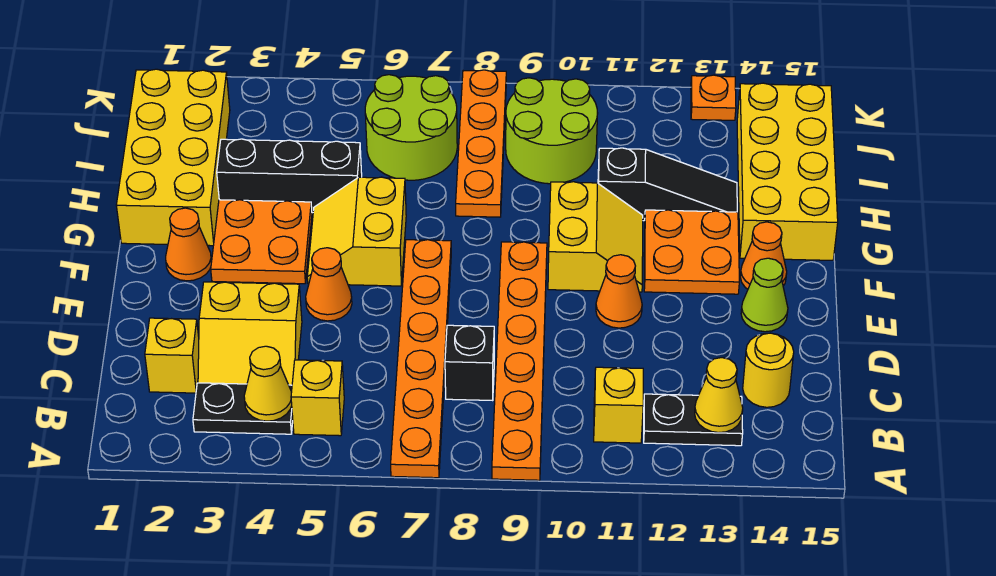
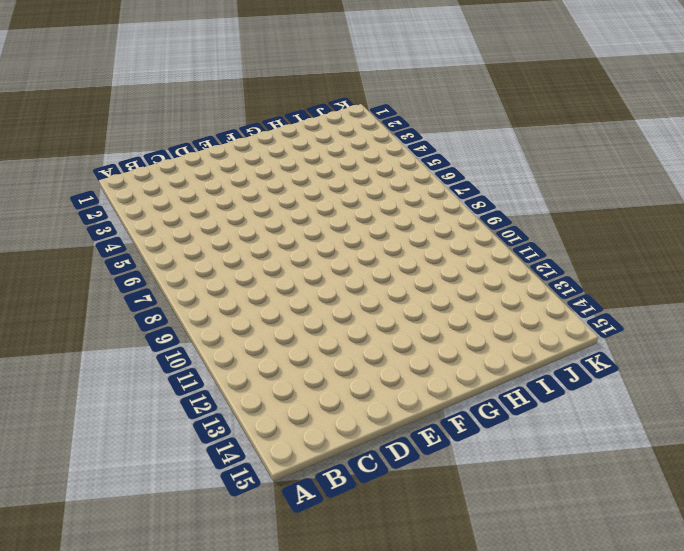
none -> orange plate A7:F7 level 1
none -> orange plate A9:F9 level 1
none -> black plate B3:B4 level 1

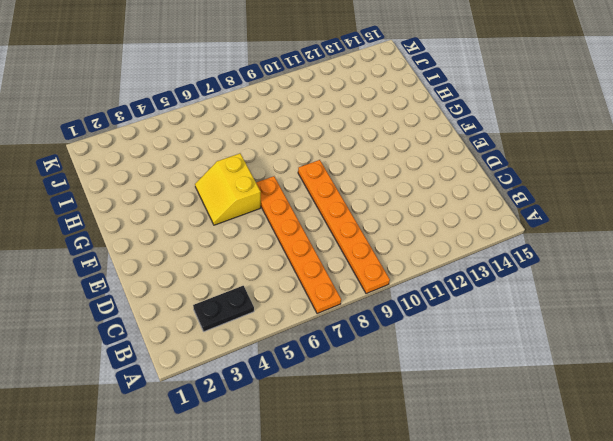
none -> yellow brick B5 level 1
none -> yellow brick B11 level 1
none -> black plate B12:B13 level 1

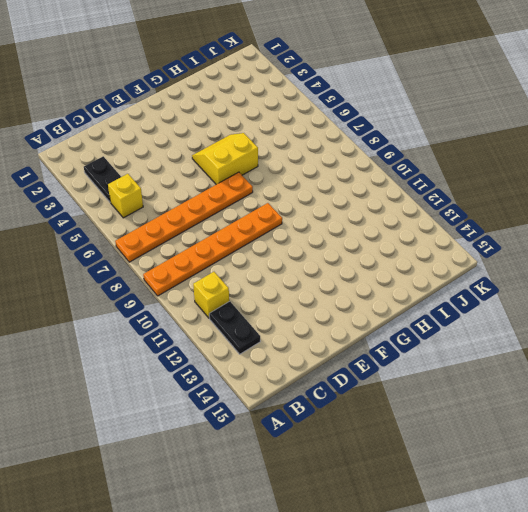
none -> yellow brick C2 level 1
none -> yellow slope C3:D4 level 1 top D
none -> black brick C8 level 1

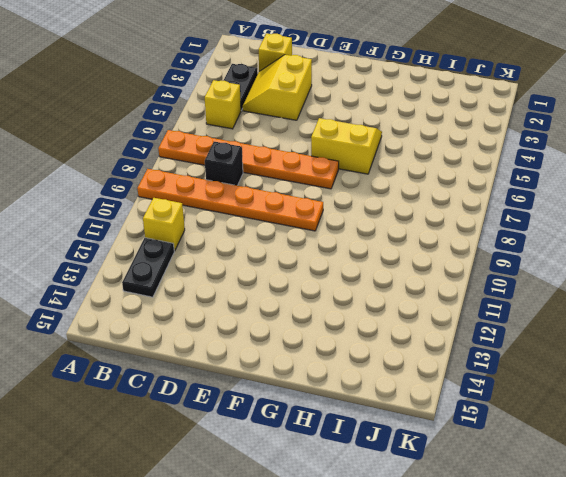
none -> yellow round brick C14 level 1
none -> orange cone E5 level 1
none -> orange cone E11 level 1

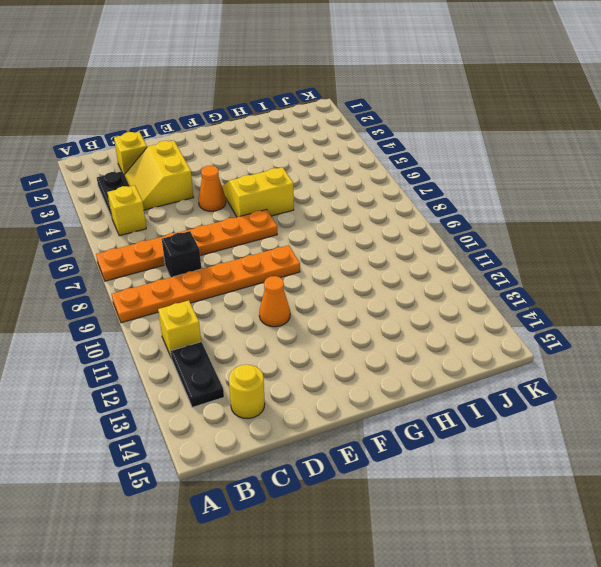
none -> lime cone E14 level 1
none -> orange cone F2 level 1
none -> orange plate F3:G4 level 1

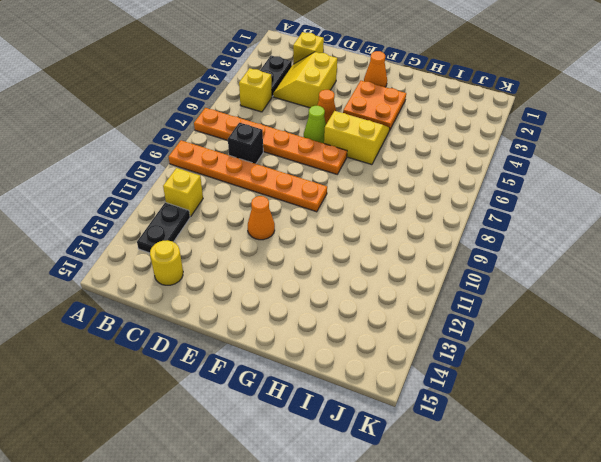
lime cone E6 level 1 -> lime cone E14 level 1
none -> yellow slope F10:G11 level 1 top 10
none -> orange plate F12:G13 level 1
none -> orange cone F14 level 1

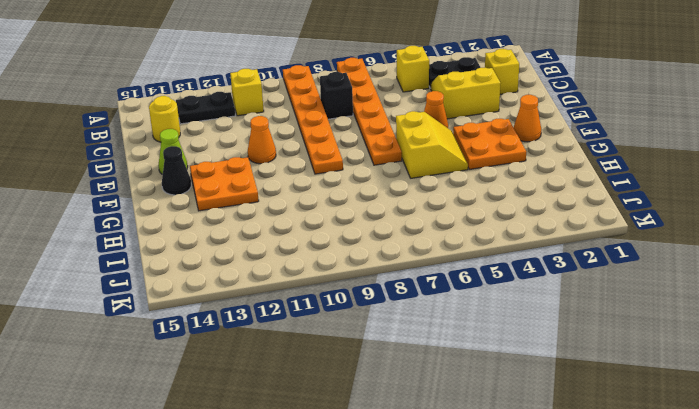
black cone F14 level 1 -> orange cone F14 level 1
none -> yellow slope F10:G11 level 1 top 10
none -> yellow brick G1:J2 level 1
none -> yellow brick G14:J15 level 1

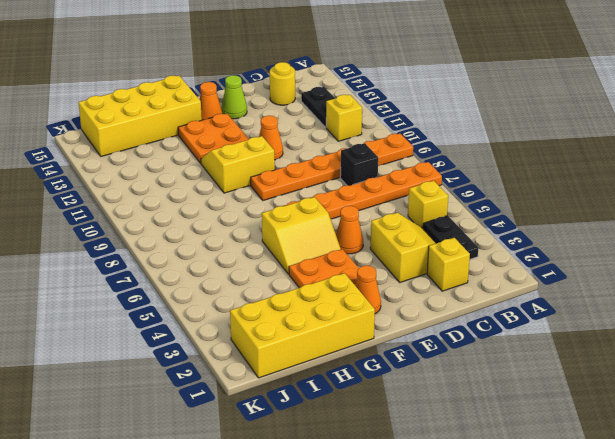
none -> black brick H3:H5 level 1
none -> orange plate H8:K8 level 1
none -> black slope H11:H13 level 1 top 11

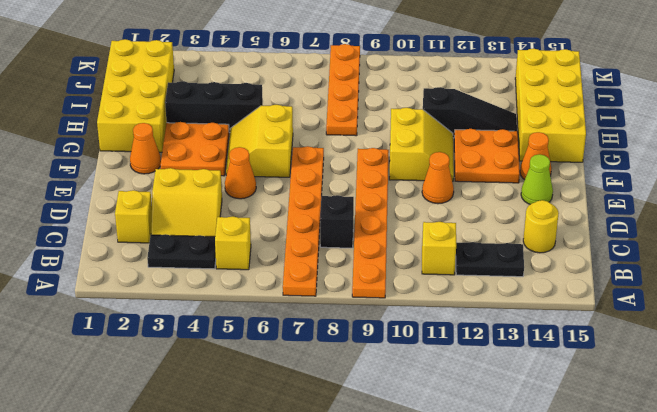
none -> lime round brick I6:J7 level 1
none -> lime round brick I9:J10 level 1
none -> orange plate K13 level 1

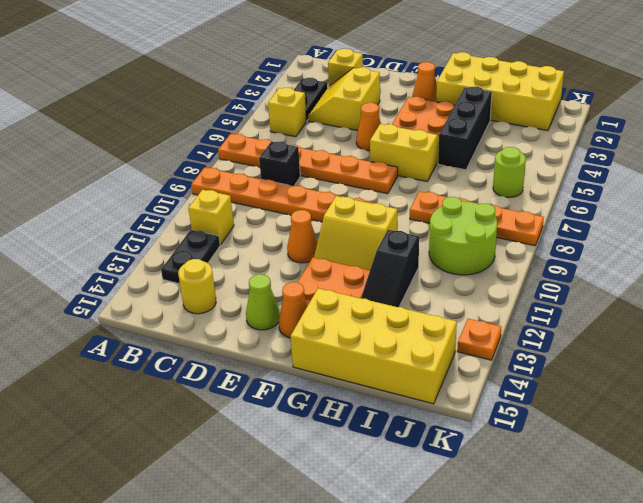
lime round brick J6 level 1 -> lime round brick I6:J7 level 1
none -> yellow cone B4 level 2
none -> yellow cone B13 level 2

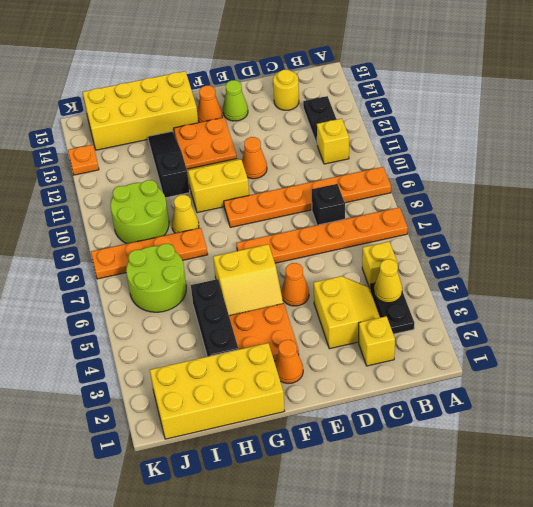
yellow cone H9 level 1 -> yellow cone B13 level 2

